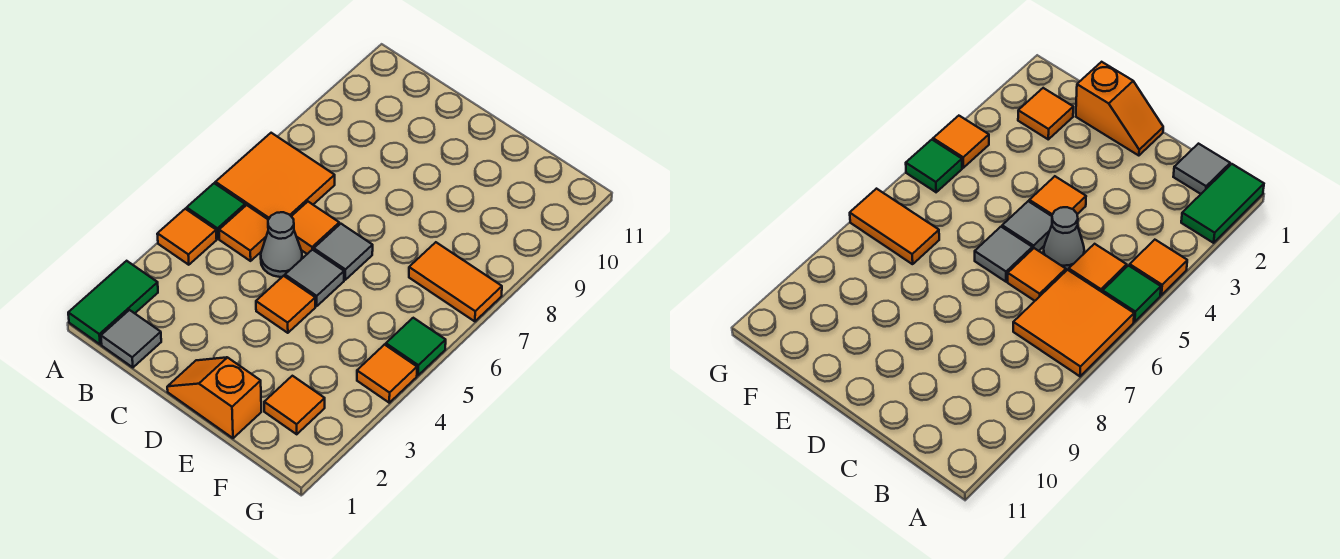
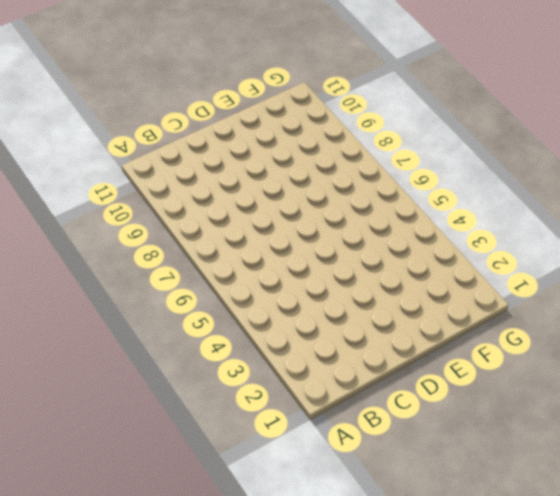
none -> green tile A1:A2 level 1
none -> orange tile A4 level 1
none -> green tile A5 level 1

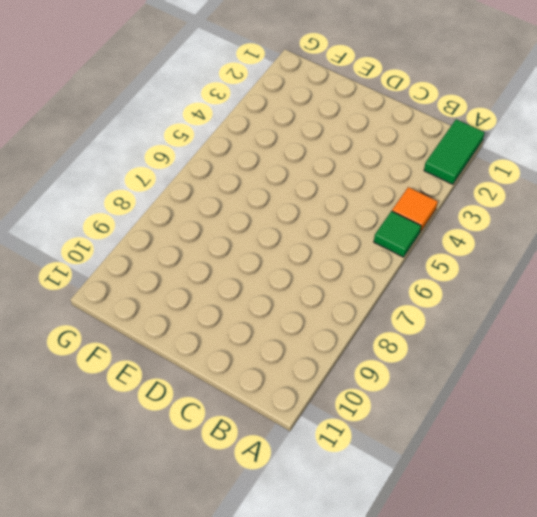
none -> orange tile A6:B7 level 1
none -> grey tile B1 level 1
none -> orange tile B5 level 1

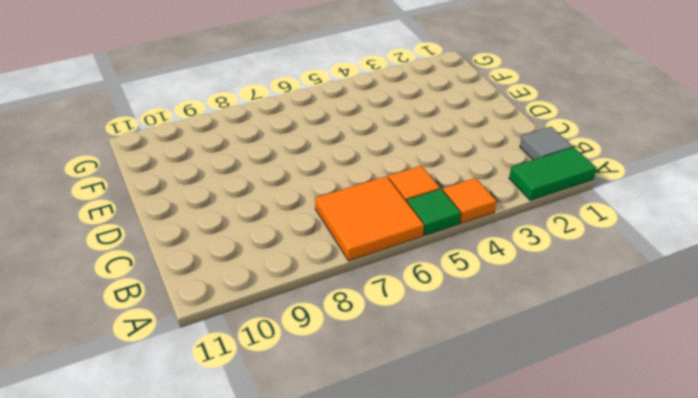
none -> grey cone C5 level 1
none -> orange tile C6 level 1
none -> orange slope D1:E1 level 1 top E

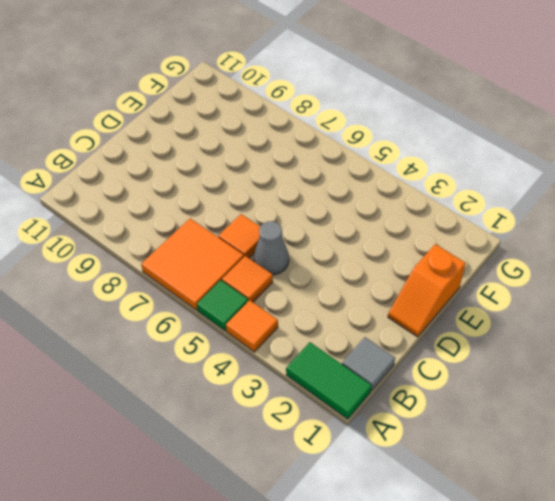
none -> orange tile D4 level 1
none -> grey tile D5 level 1
none -> grey tile D6 level 1

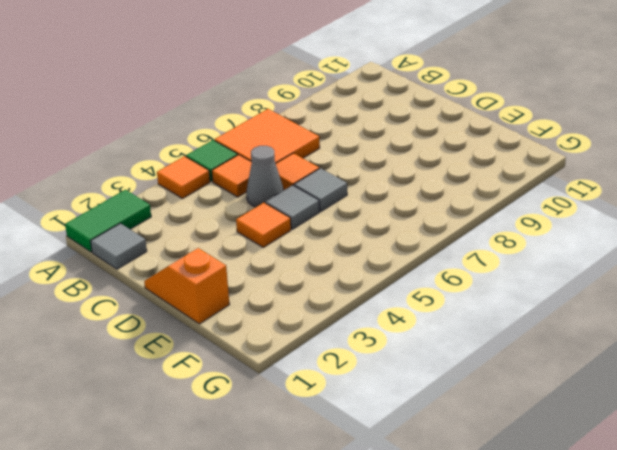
none -> orange tile F2 level 1
none -> orange tile F7:G7 level 1
none -> orange tile G4 level 1

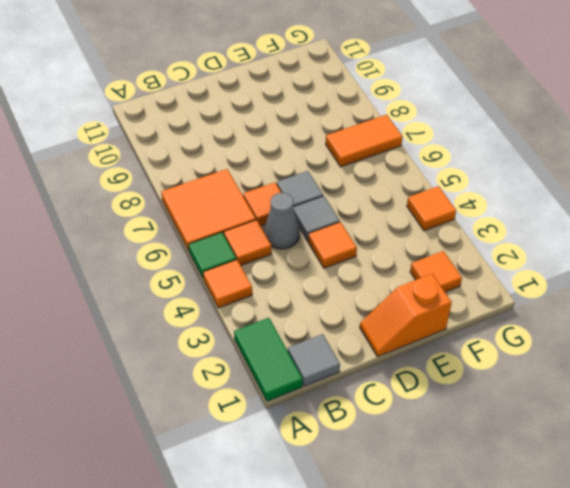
none -> green tile G5 level 1

